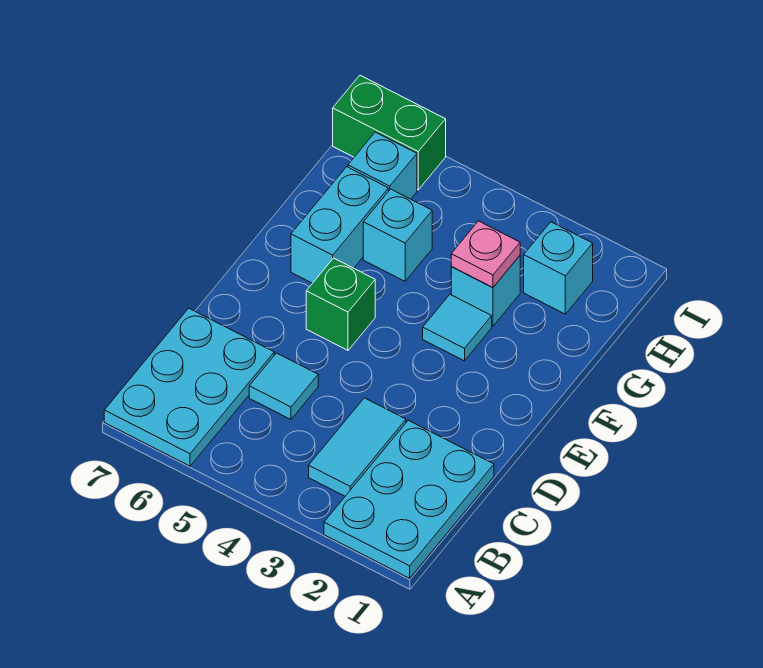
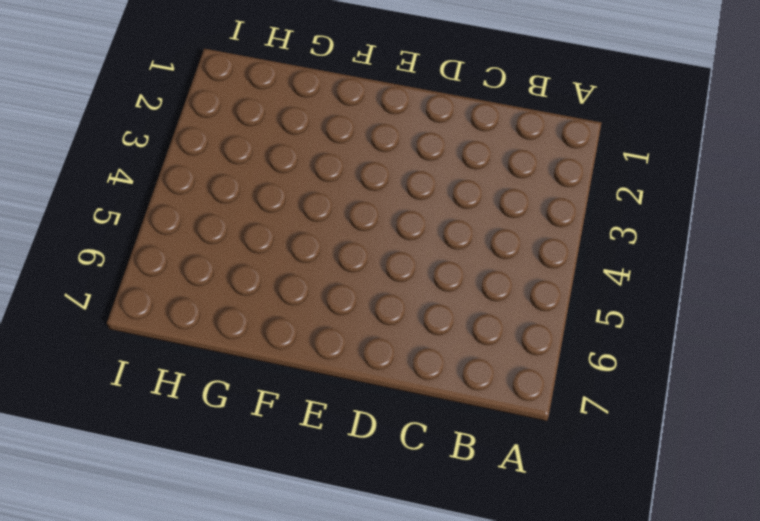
none -> cyan plate A1:C2 level 1
none -> cyan plate A6:C7 level 1
none -> cyan tile B3:C3 level 1

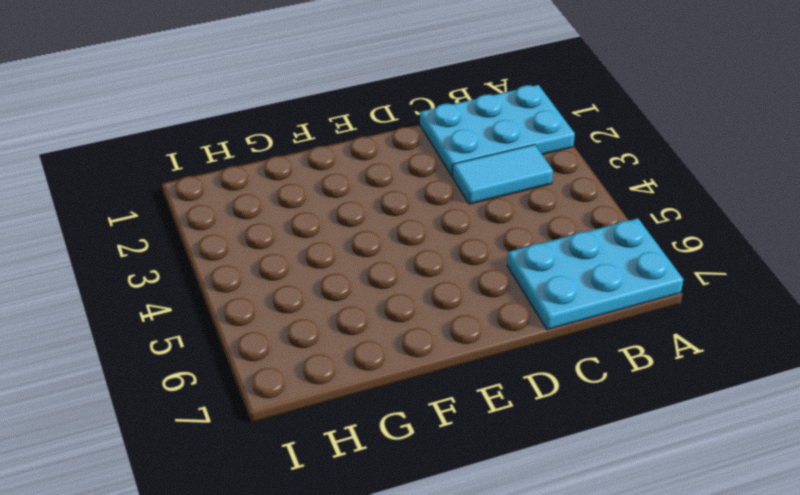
none -> cyan tile C5 level 1
none -> green brick E5 level 1
none -> cyan tile F3 level 1

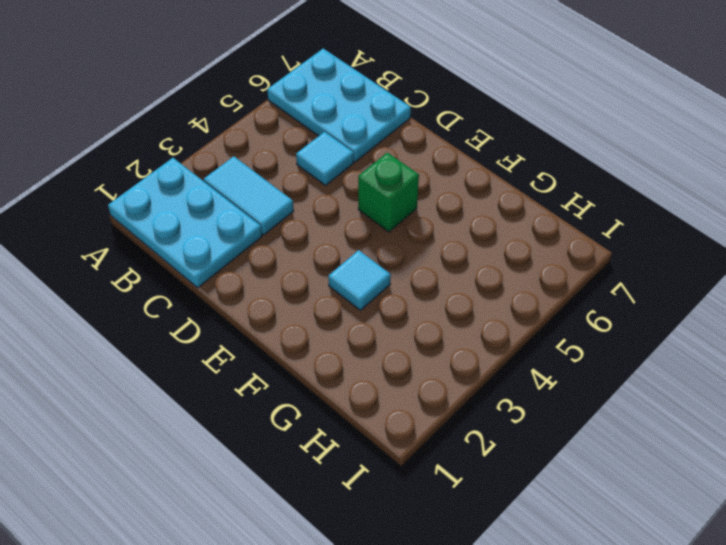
none -> cyan brick F6:G6 level 1
none -> cyan brick G3 level 1
none -> cyan brick G5 level 1

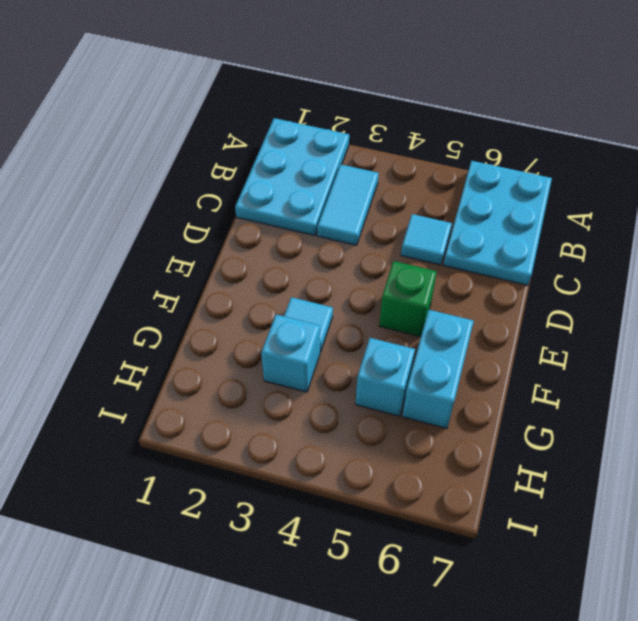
none -> cyan brick H2 level 1
none -> cyan brick H6 level 1
none -> green brick I6:I7 level 1

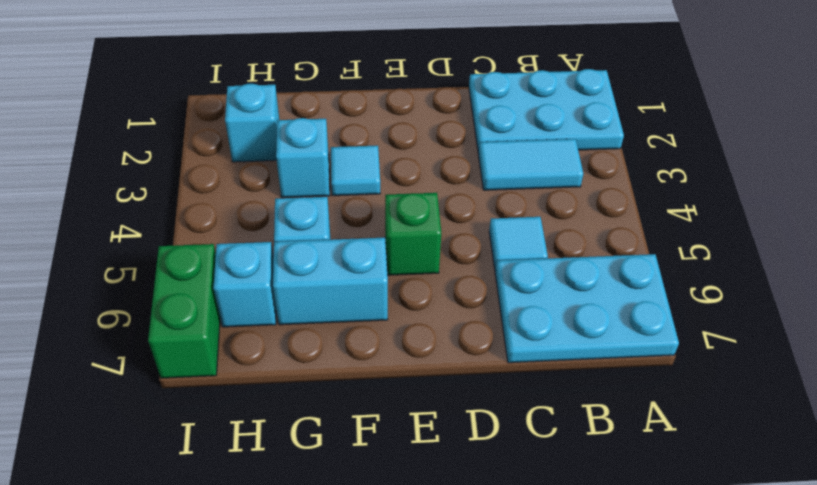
none -> pink plate G3 level 2

